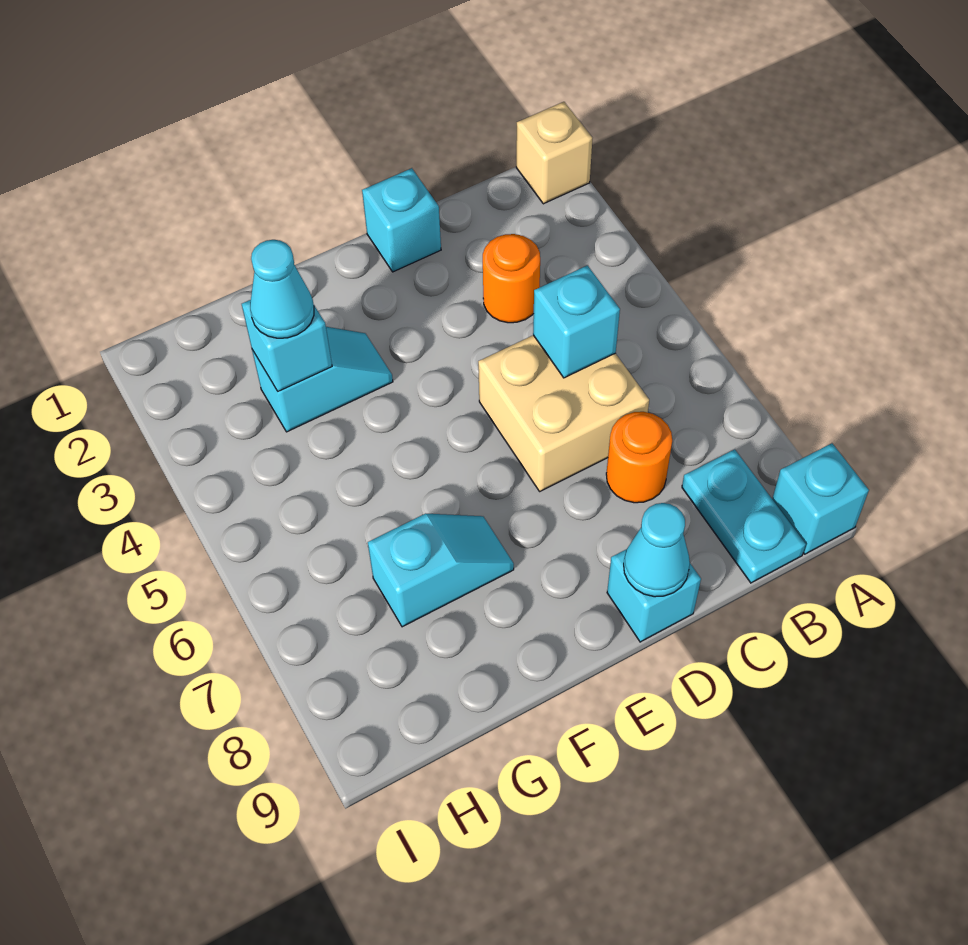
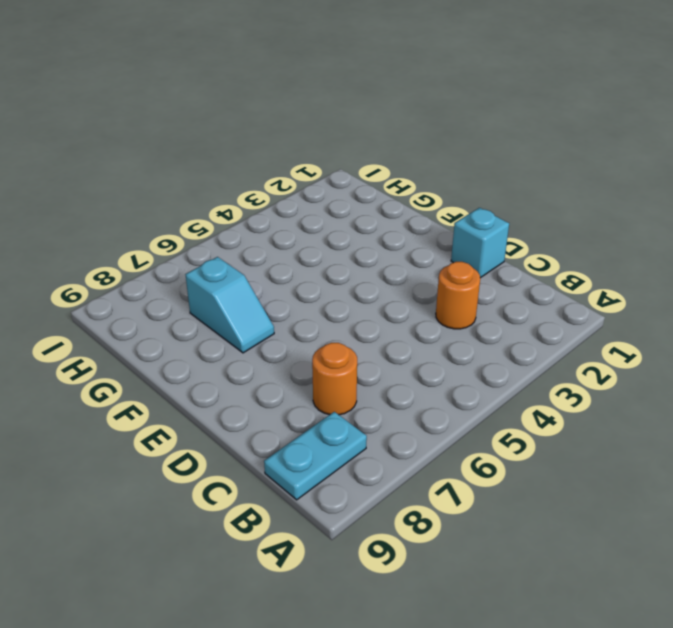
none -> tan brick A1 level 1
none -> cyan brick A9 level 1
none -> tan brick C5:D6 level 1

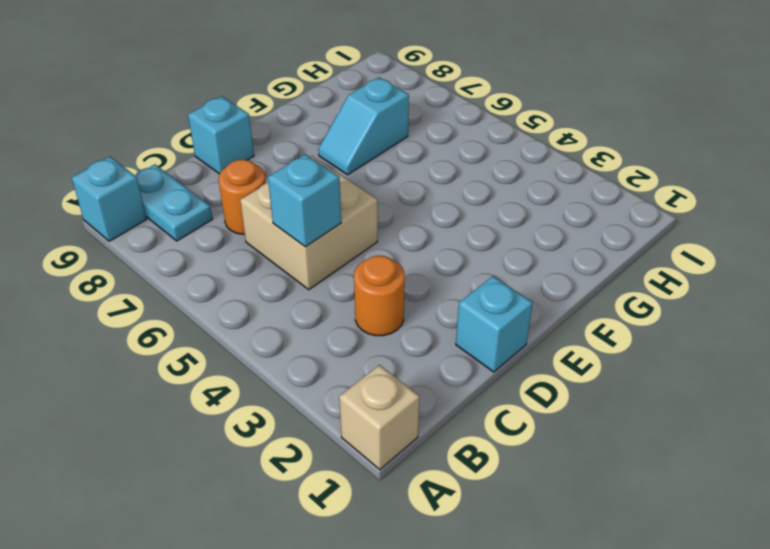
none -> cyan slope F3:G3 level 1 top G
none -> cyan cone D9 level 2
none -> cyan brick G3 level 2

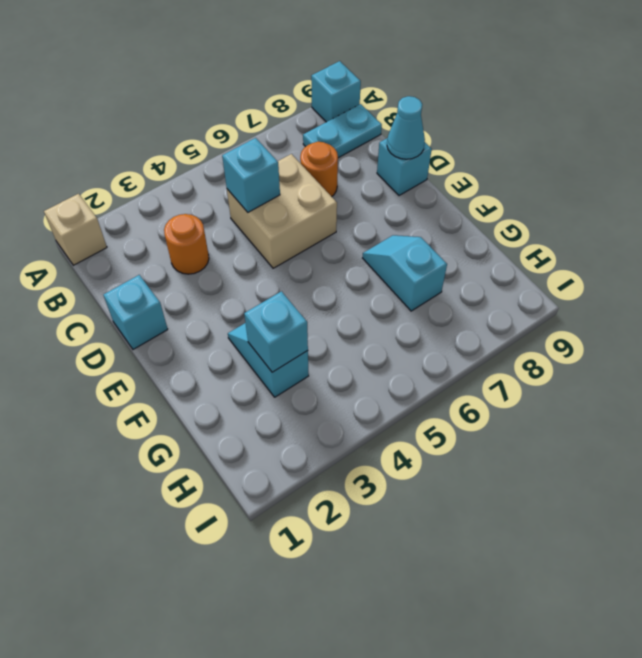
none -> cyan cone G3 level 3

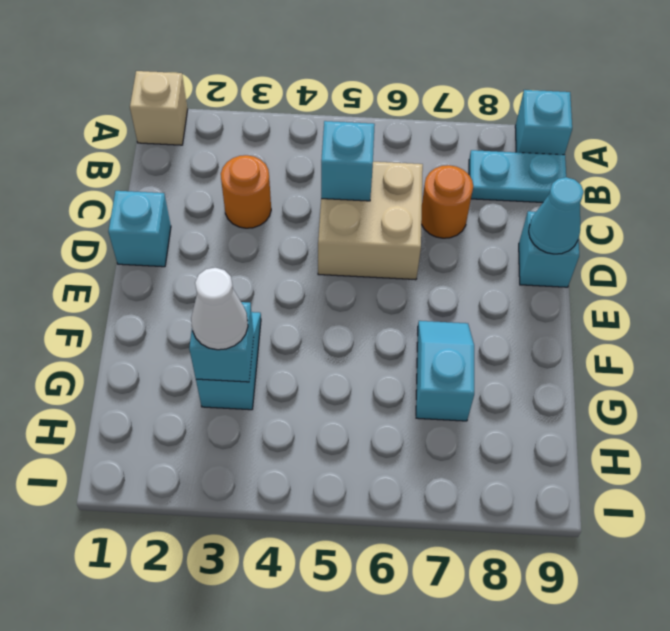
white cone G3 level 3 -> cyan cone G3 level 3

